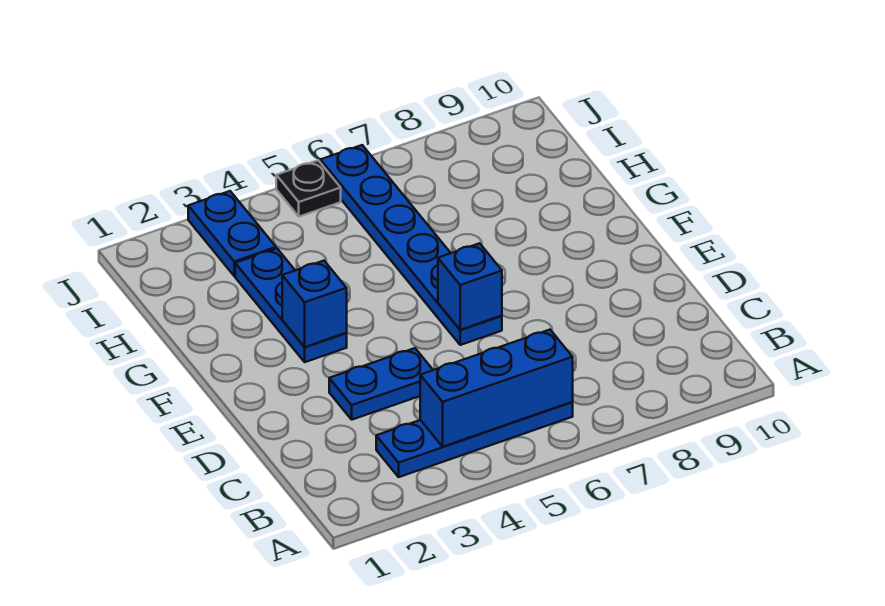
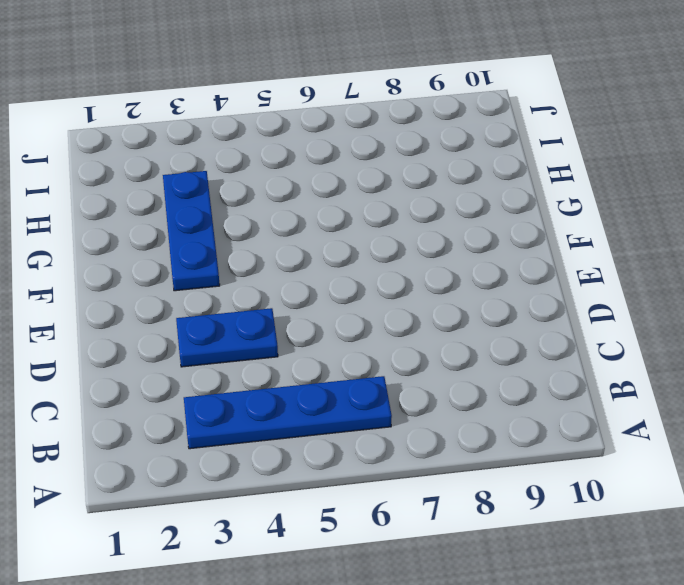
none -> blue plate E6:J6 level 1
none -> blue plate I3:J3 level 1

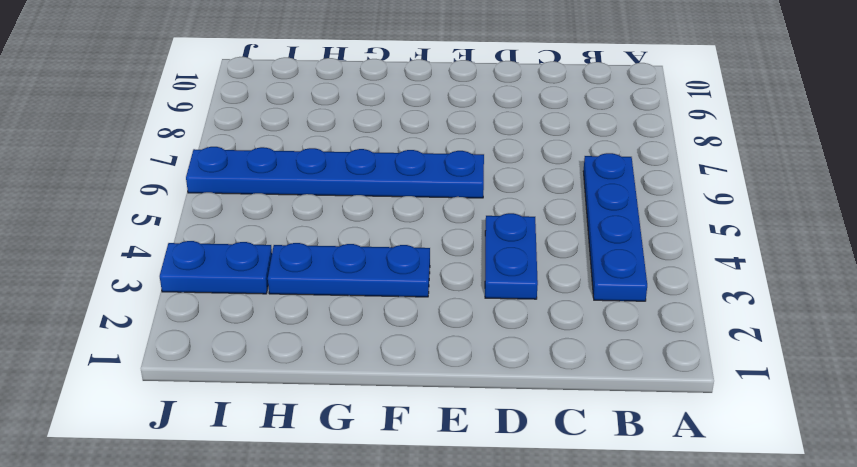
none -> black plate J5 level 1
none -> blue brick B4:B6 level 2

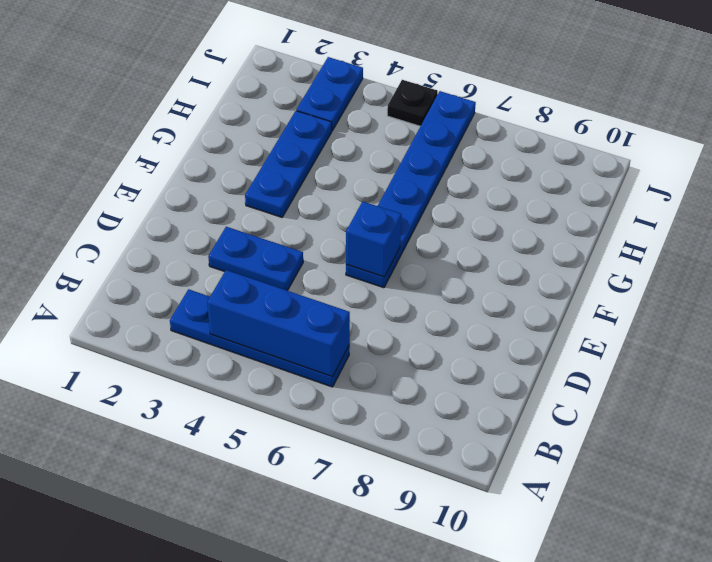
none -> blue brick F3 level 2

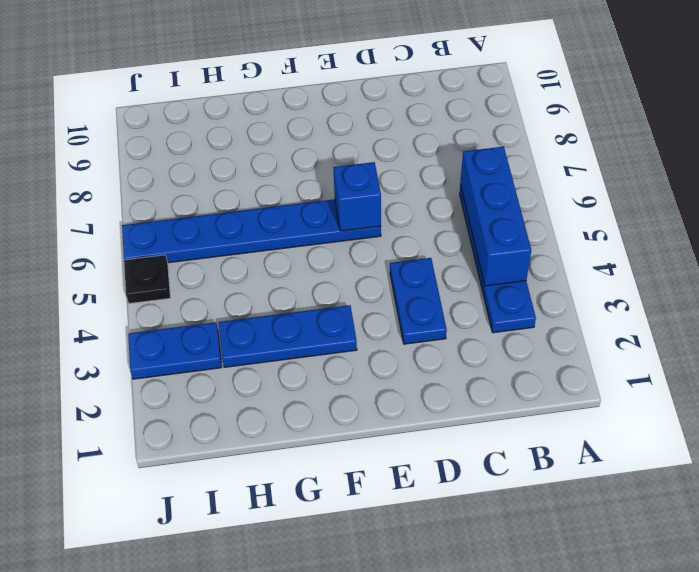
none -> blue brick F3 level 2

